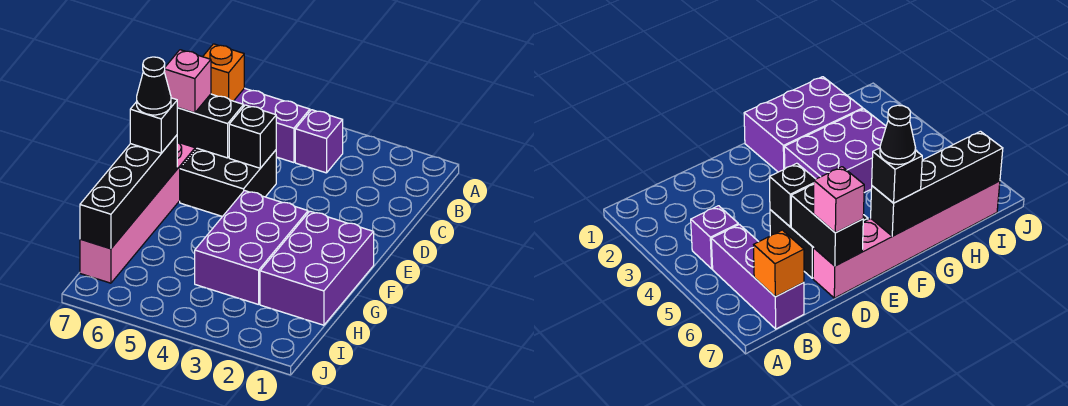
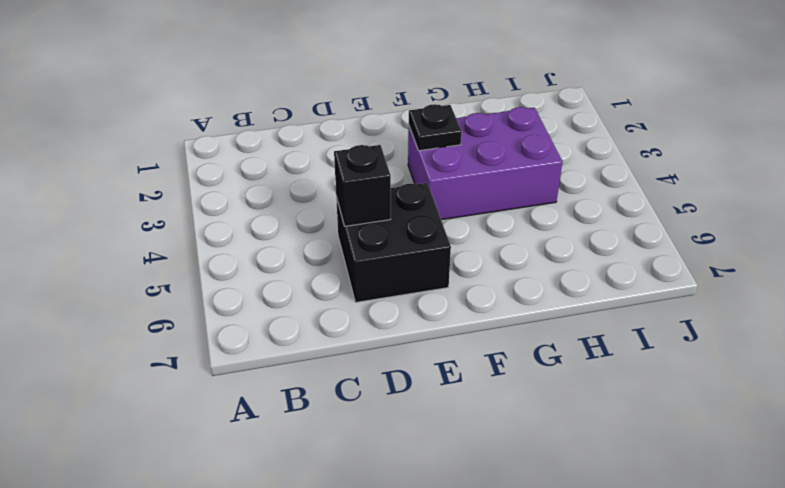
black plate F3 level 2 -> none
none -> purple brick B4 level 1
none -> purple brick B5:B7 level 1
none -> pink brick D7:I7 level 1

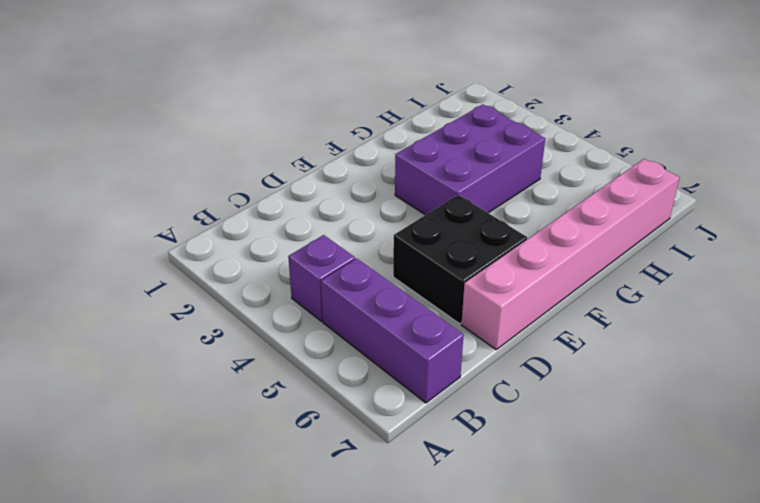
none -> purple brick F1:H2 level 1
none -> orange brick B7 level 2
none -> black brick D5 level 2

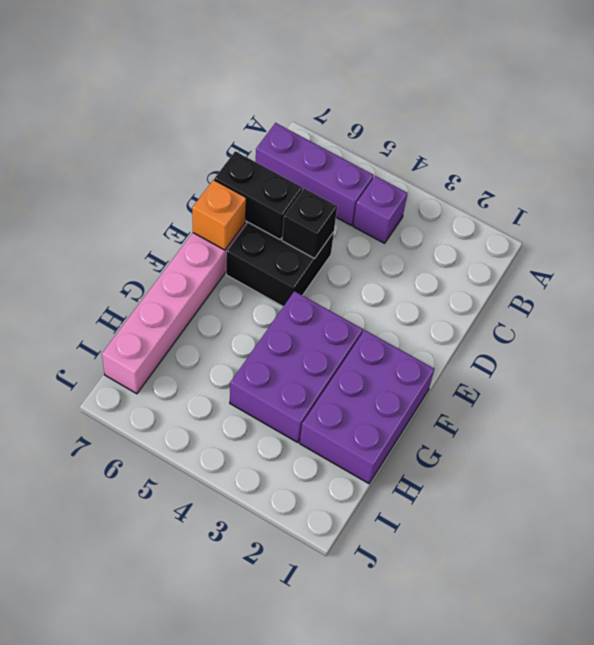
orange brick E7 level 2 -> orange brick B7 level 2
none -> black brick F7:I7 level 2
none -> pink brick D7 level 3
none -> black brick F7 level 3

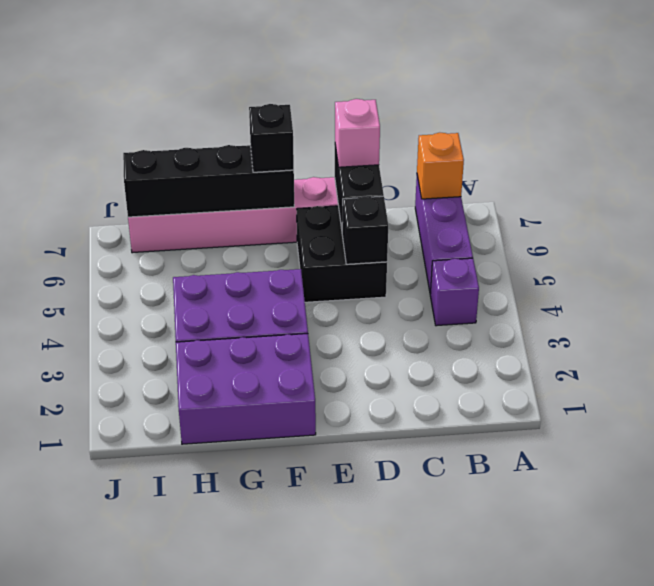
none -> black cone F7 level 4

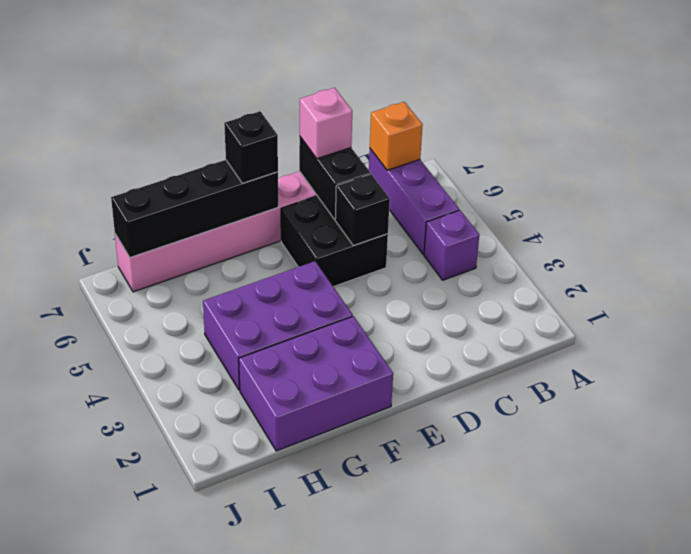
none -> black cone F7 level 4

